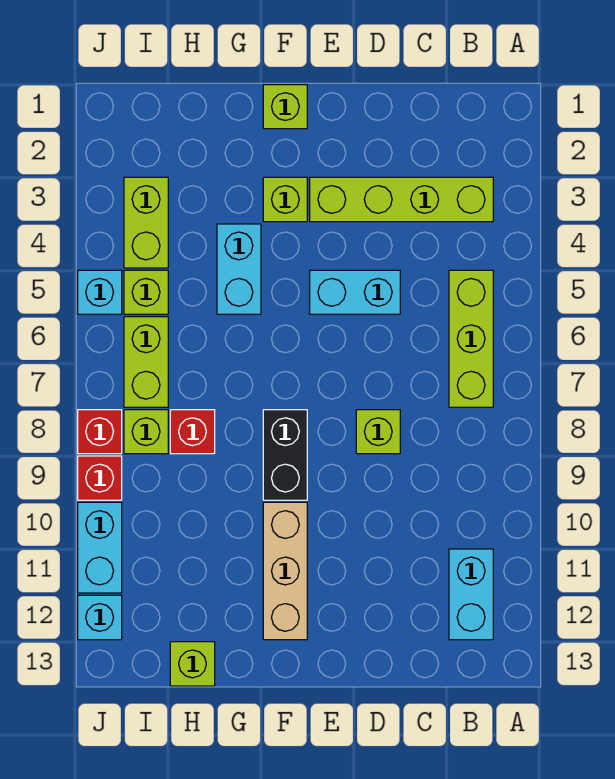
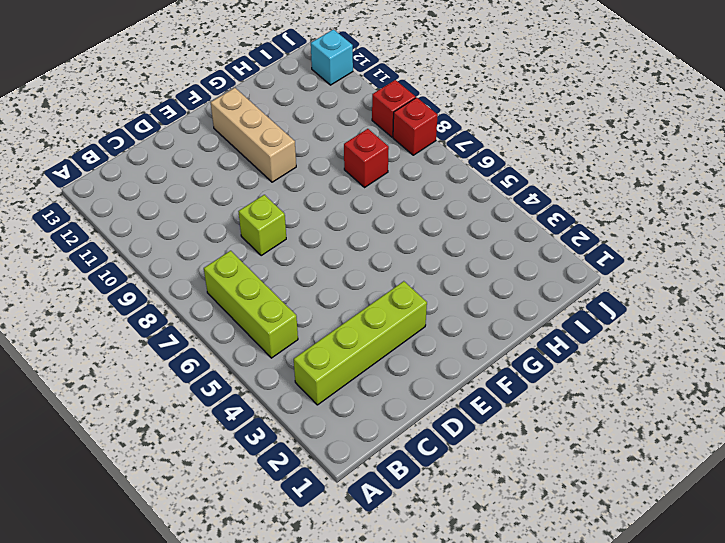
none -> cyan brick B11:B12 level 1
none -> cyan brick D5:E5 level 1
none -> lime brick F1 level 1

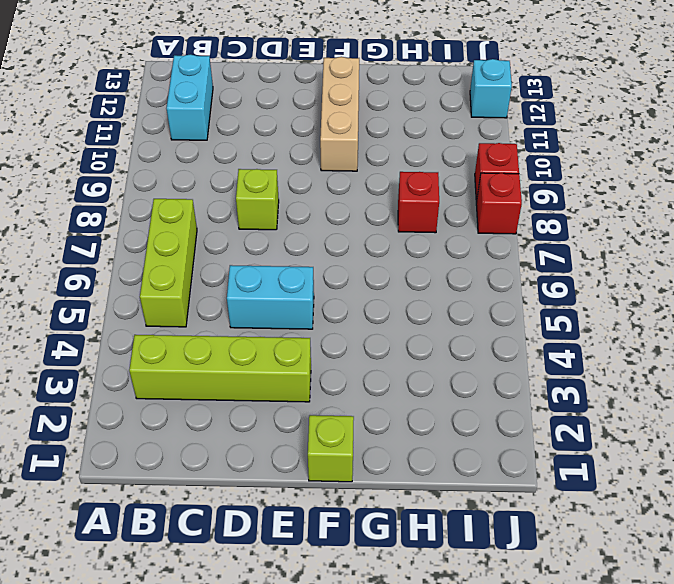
none -> lime brick F3 level 1
none -> black brick F8:F9 level 1
none -> cyan brick G4:G5 level 1

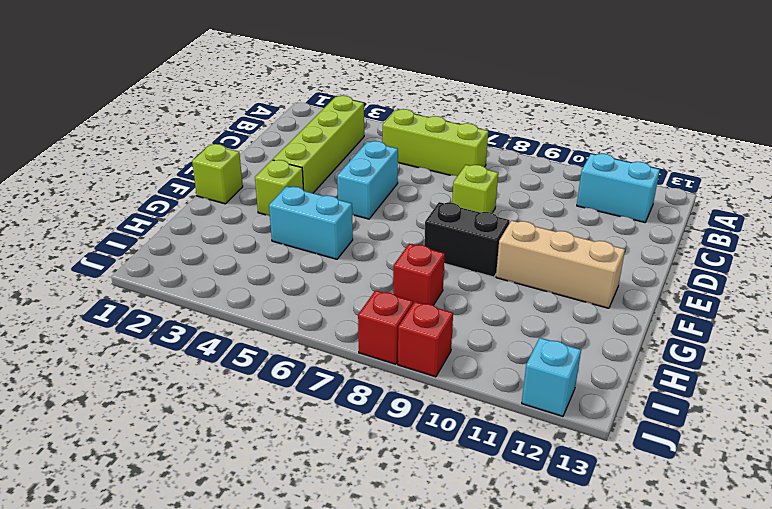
none -> lime brick H13 level 1
none -> lime brick I3:I4 level 1
none -> lime brick I5 level 1

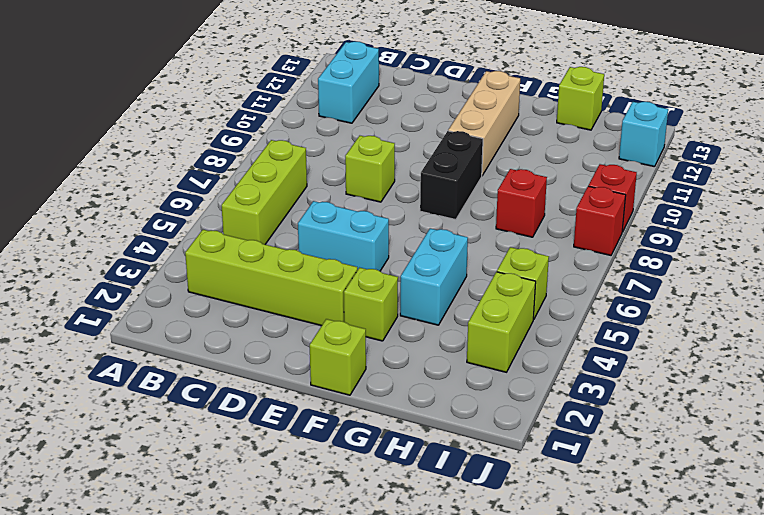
none -> lime brick I6:I7 level 1
none -> lime brick I8 level 1
none -> cyan brick J5 level 1

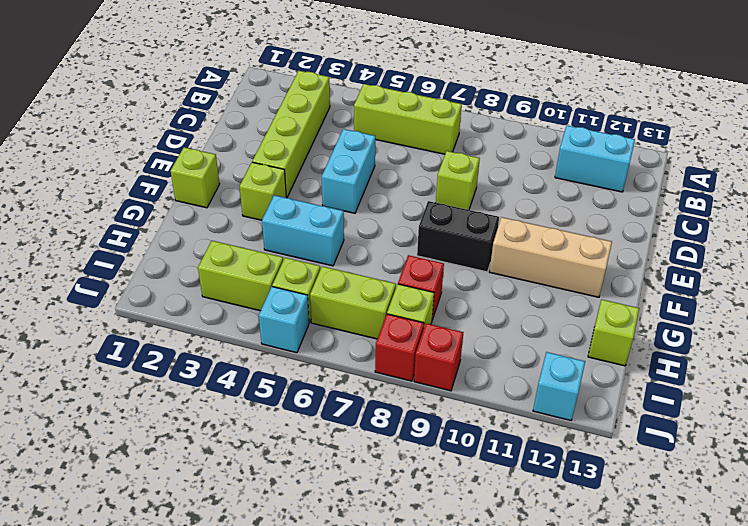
none -> cyan brick J10:J11 level 1

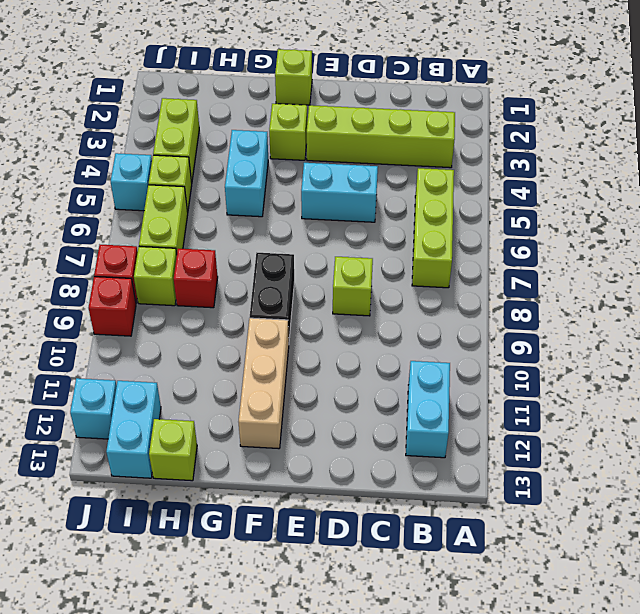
cyan brick I12:I13 level 1 -> cyan brick J10:J11 level 1

